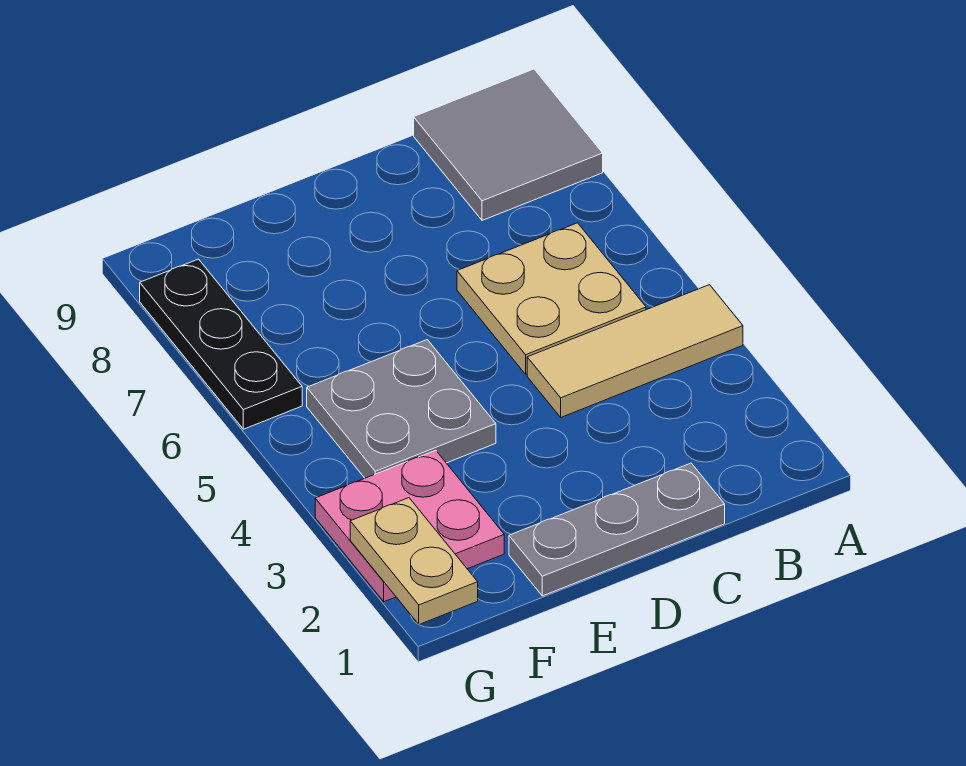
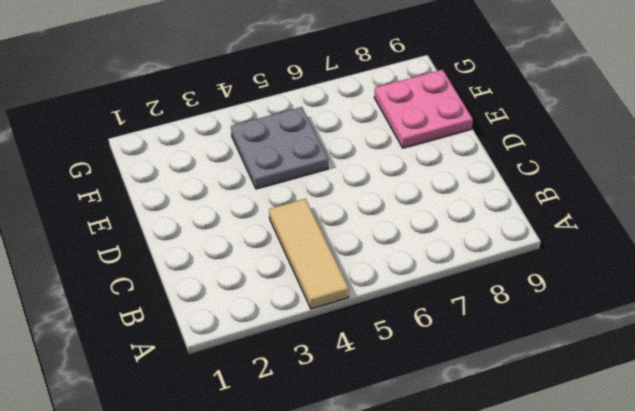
pink plate E8:F9 level 1 -> pink plate F2:G3 level 1
none -> grey tile A8:B9 level 1
none -> tan plate B5:C6 level 1

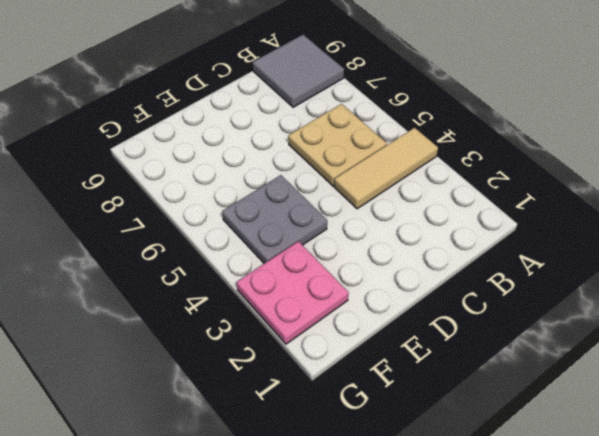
none -> grey plate C1:E1 level 1
none -> black plate G6:G8 level 1

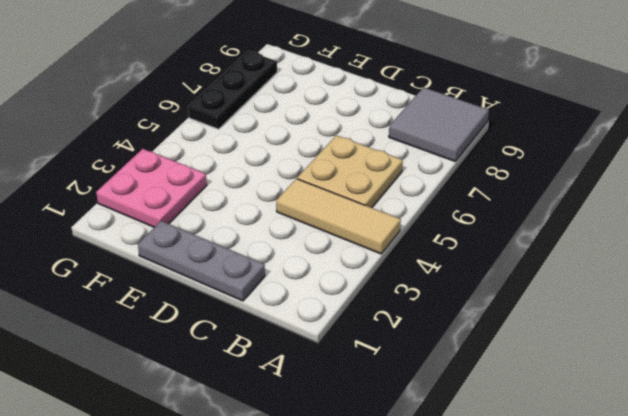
none -> grey plate E4:F5 level 1
none -> tan plate G1:G2 level 2

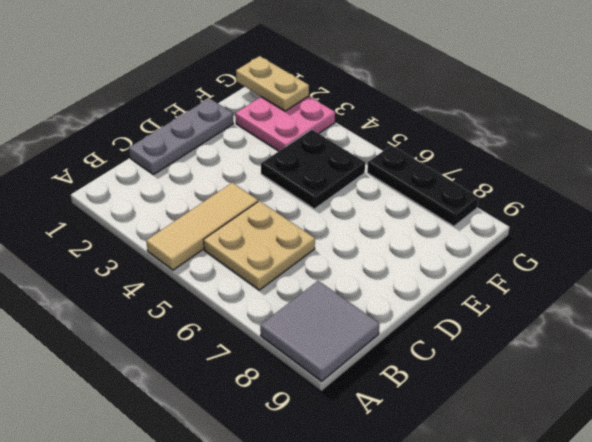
black plate E4:F5 level 1 -> grey plate E4:F5 level 1

